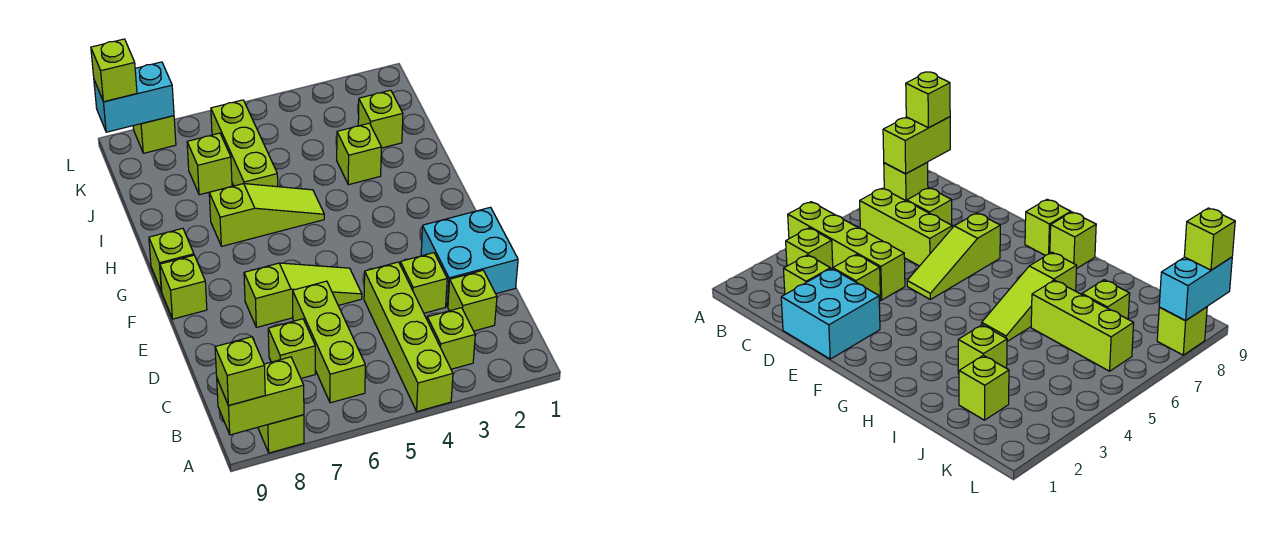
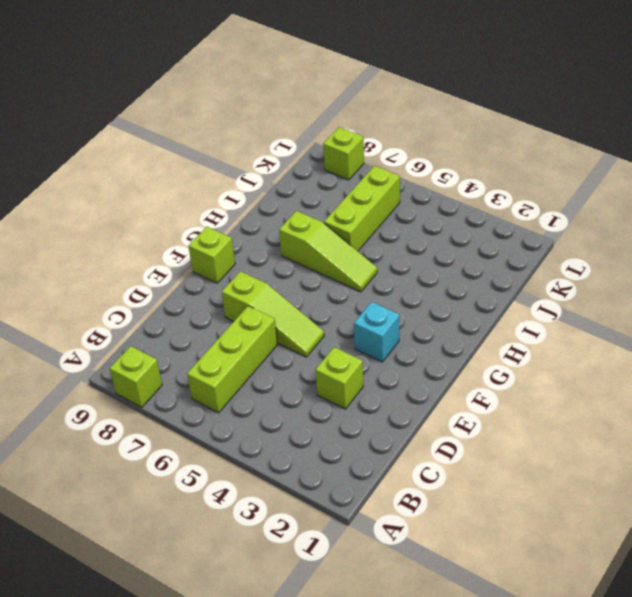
cyan brick F3 level 1 -> none
none -> lime brick A4:D4 level 1
none -> lime brick B3 level 1
none -> lime brick C2 level 1

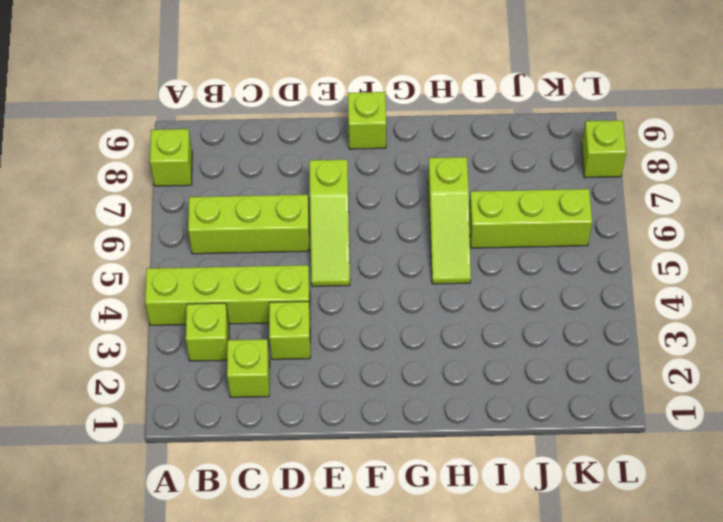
none -> lime brick C7 level 1
none -> cyan brick D1:E2 level 1
none -> lime brick G9 level 1

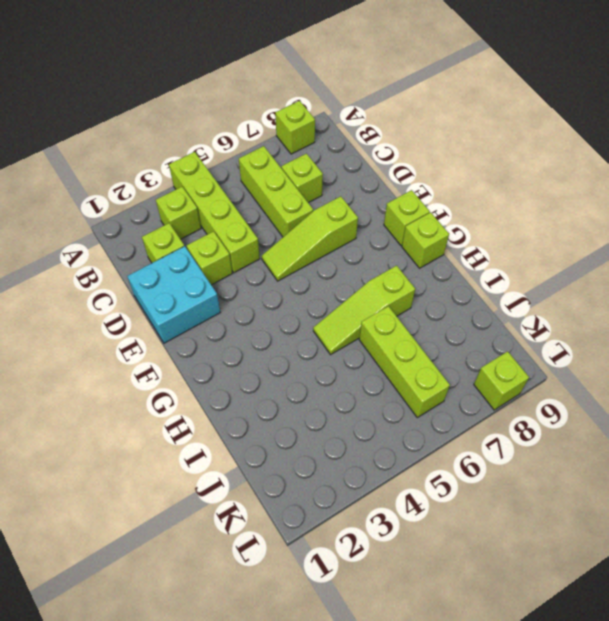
none -> lime brick I3 level 1
none -> lime brick J2 level 1
none -> lime brick J7 level 1

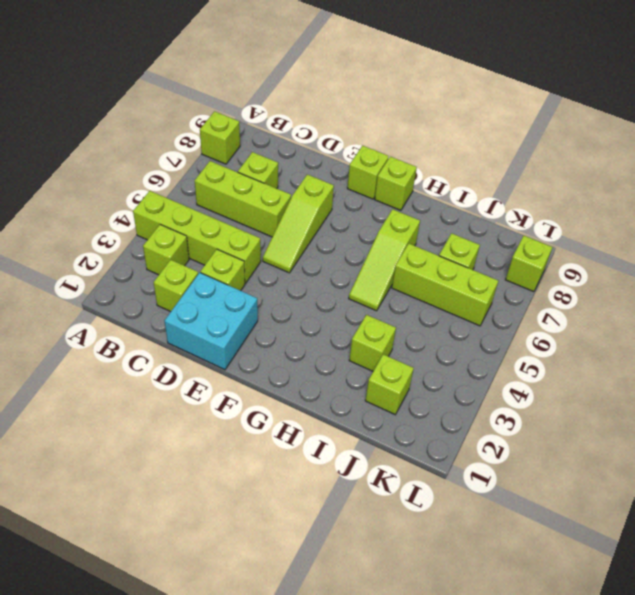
none -> lime brick A8:A9 level 2
none -> cyan brick L8:L9 level 2
none -> lime brick A9 level 3

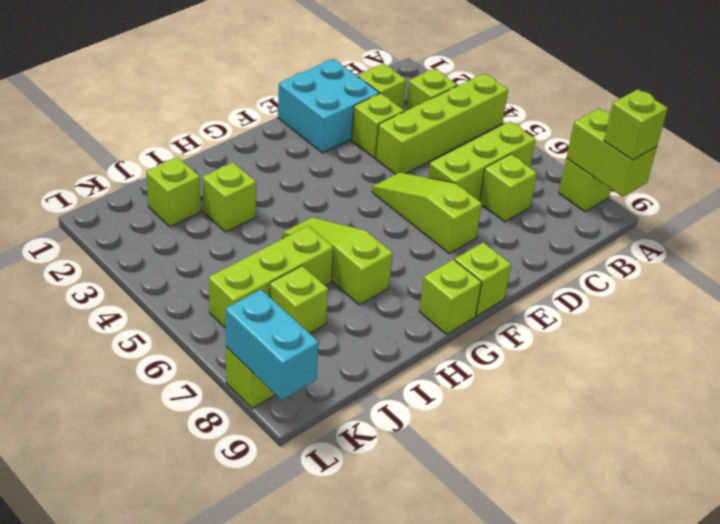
none -> lime brick L9 level 3

